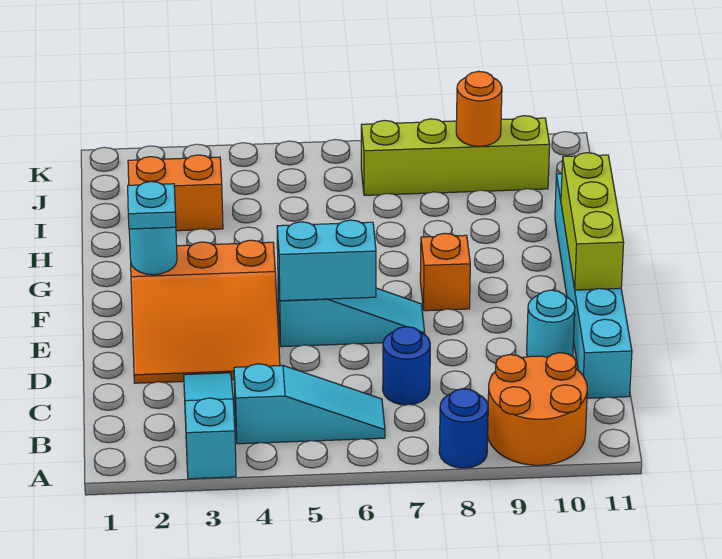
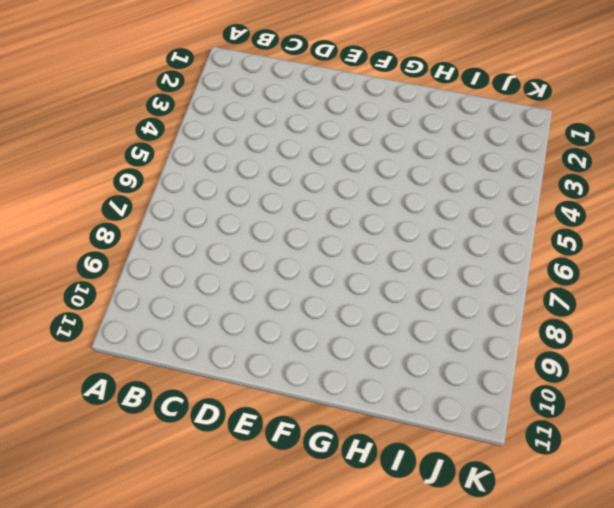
none -> cyan slope A3:C3 level 1 top A
none -> blue round brick A8 level 1
none -> orange round brick A9:B10 level 1

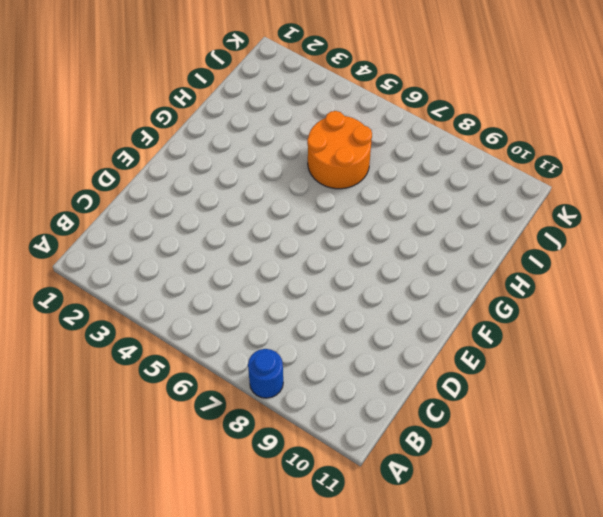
orange round brick H5:I6 level 1 -> orange round brick A9:B10 level 1
none -> cyan slope A3:C3 level 1 top A
none -> cyan slope B4:B6 level 1 top 4
none -> blue round brick C7 level 1

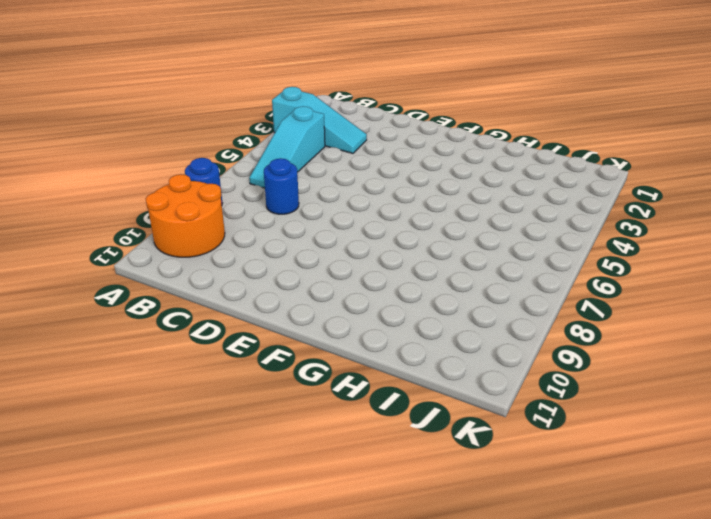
none -> cyan brick C11:H11 level 1
none -> orange slope D2:F4 level 1 top F
none -> cyan round brick D10 level 1

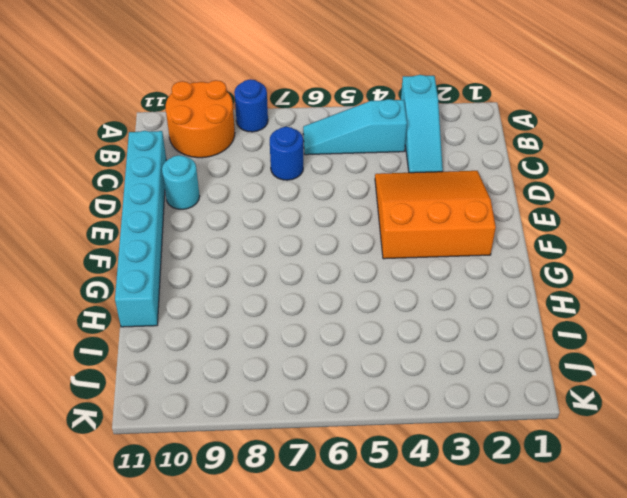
none -> cyan slope E5:E7 level 1 top 5
none -> orange brick F8 level 1
none -> orange brick I2:I3 level 1

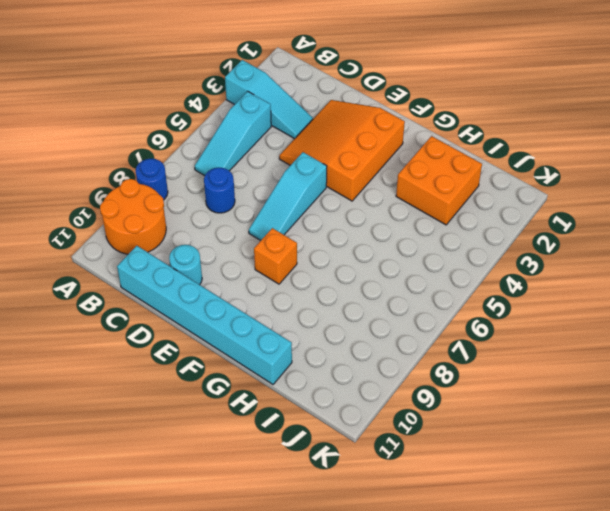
orange brick H2:I3 level 1 -> orange brick I2:I3 level 1
none -> lime brick J7:J10 level 1
none -> cyan brick E5:E6 level 2
none -> lime brick E11:G11 level 2

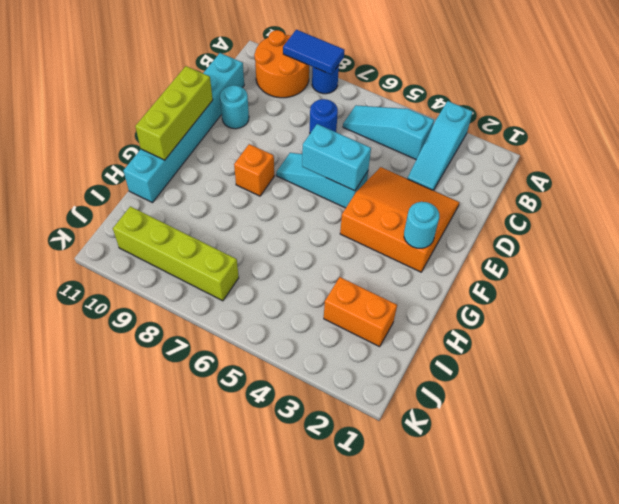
blue tile A8:A9 level 2 -> none
none -> orange round brick J9 level 2
none -> cyan plate F2 level 3

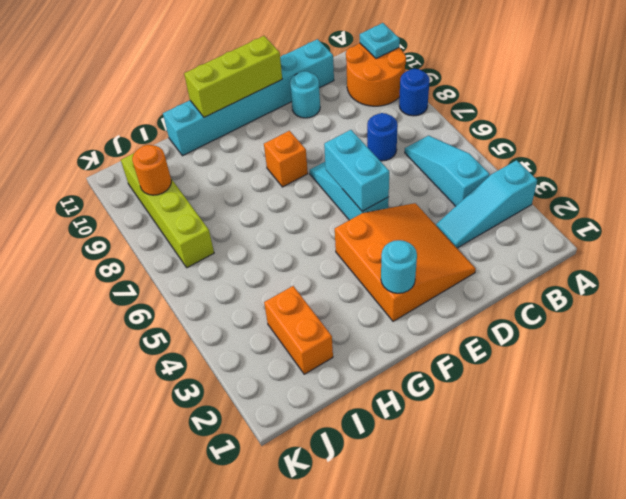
cyan plate A10 level 2 -> cyan plate F2 level 3

